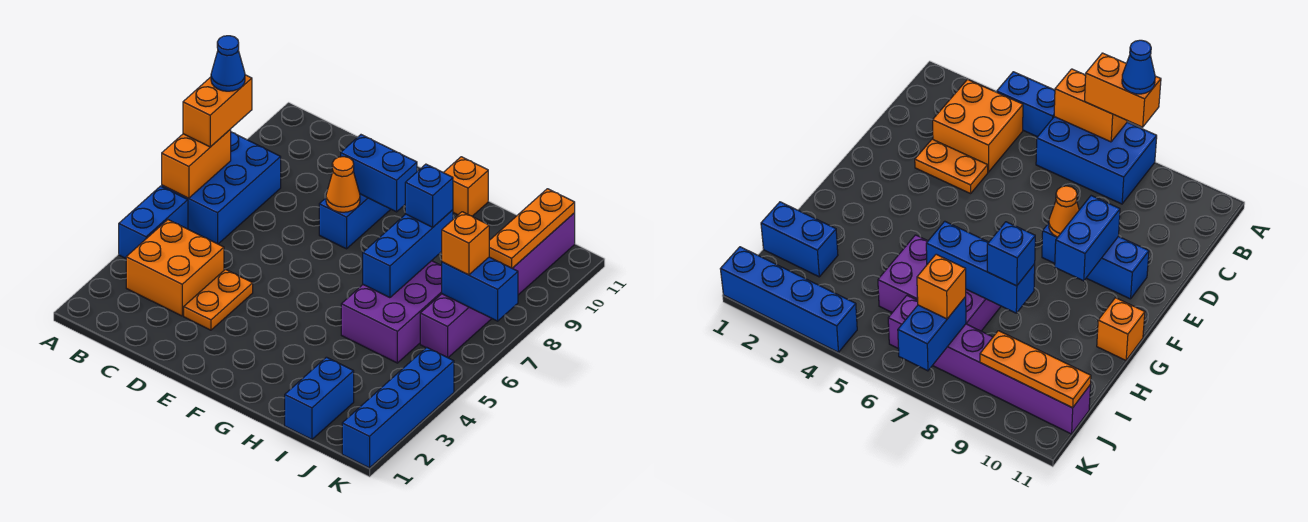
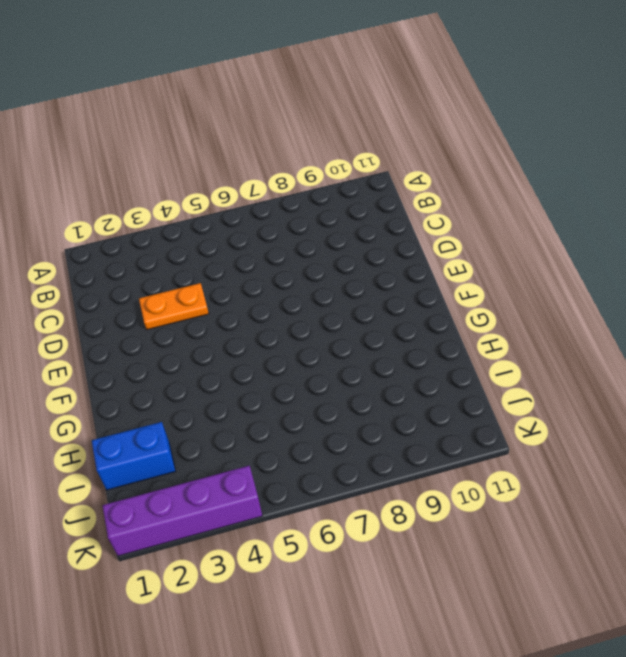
purple brick K1:K4 level 1 -> blue brick K1:K4 level 1
none -> blue brick A4:A5 level 1
none -> blue brick A6:B8 level 1
none -> orange brick B3:C4 level 1

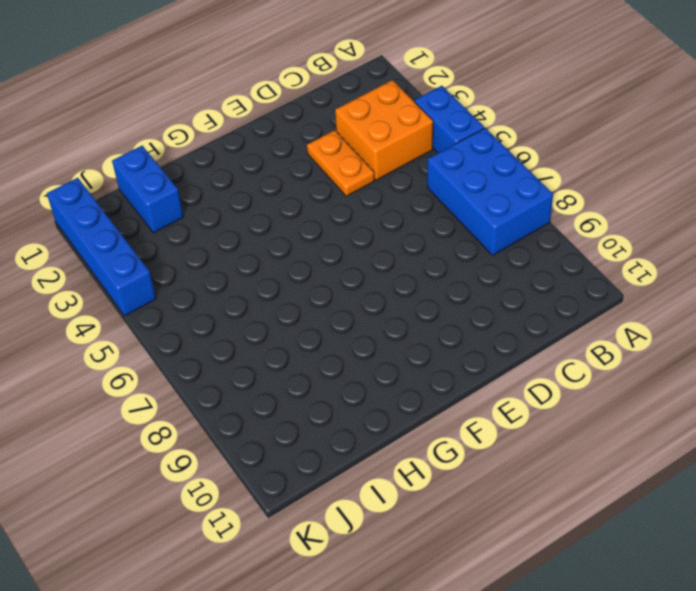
none -> blue brick E8:E10 level 1
none -> orange brick G11 level 1
none -> purple brick H5:I7 level 1

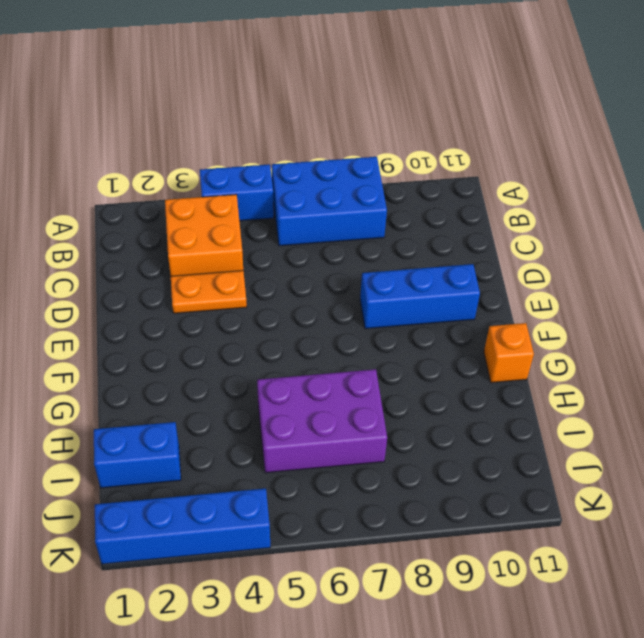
none -> purple brick J6:J11 level 1
none -> orange brick A6:A7 level 2
none -> orange cone E8 level 2

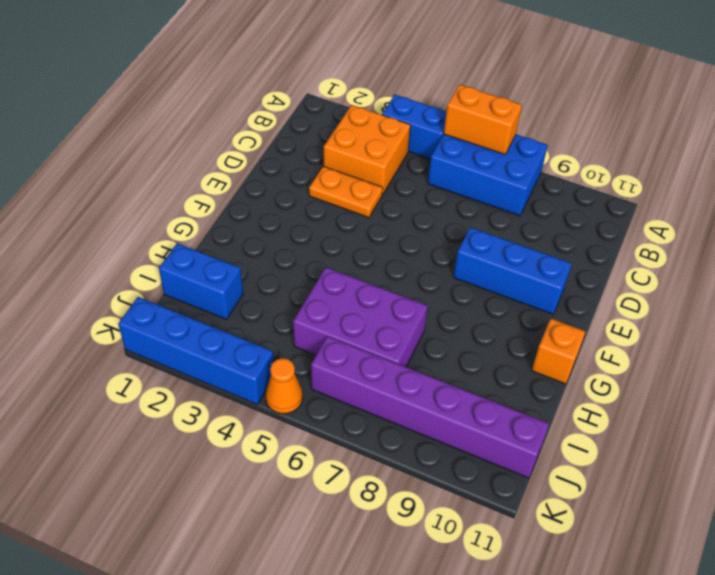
orange cone K5 level 1 -> orange cone E8 level 2
none -> blue brick E9:F9 level 2
none -> blue brick H6:H8 level 2
none -> blue brick J7:K7 level 2

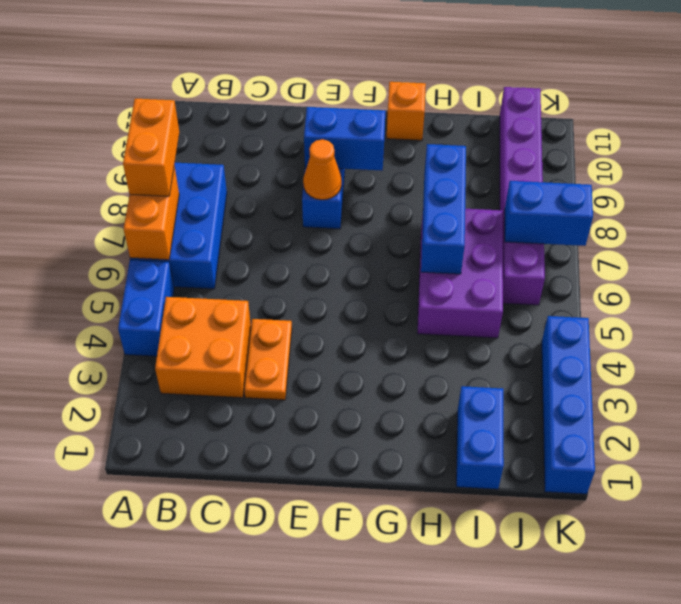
none -> orange plate J9:J11 level 2
none -> blue brick H8 level 3
none -> orange brick J7 level 3

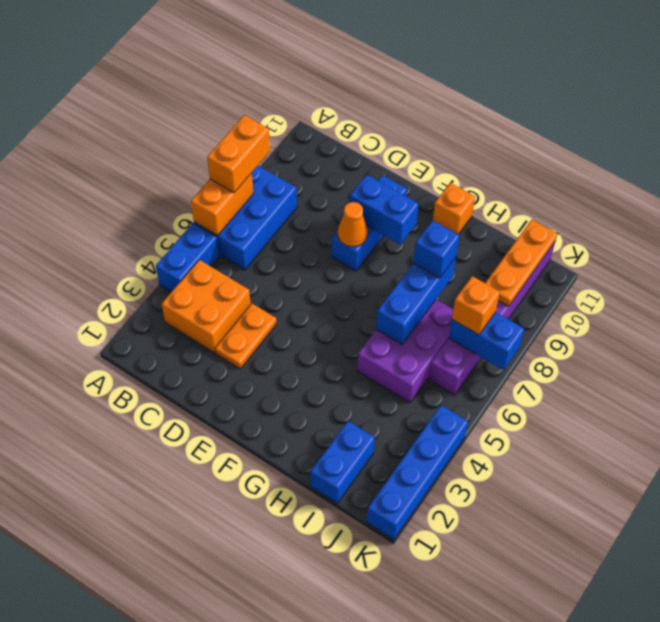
none -> blue cone A8 level 4

